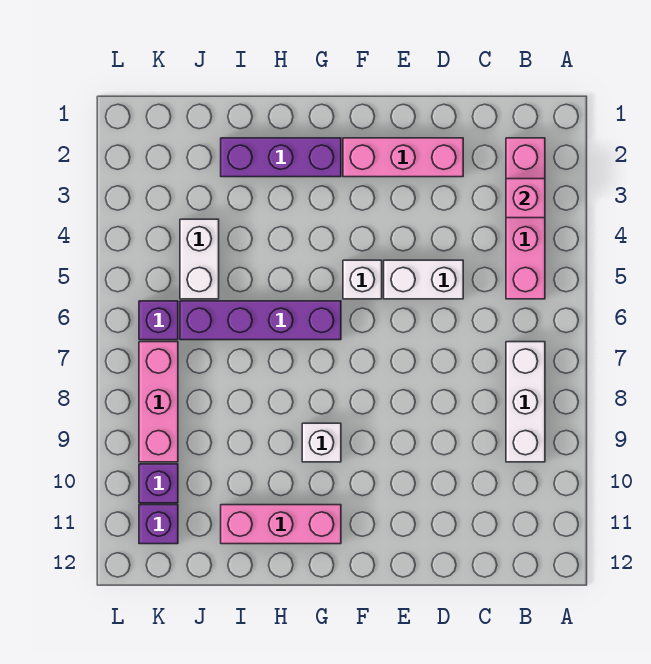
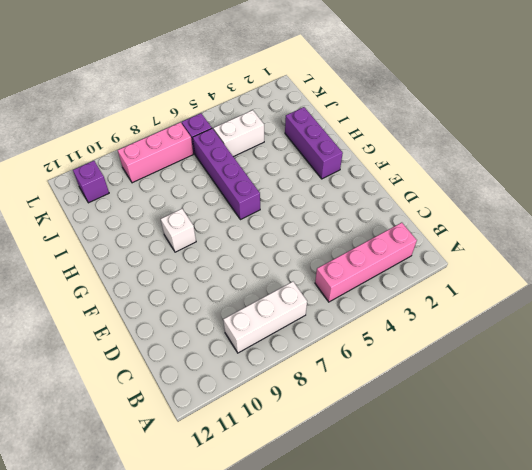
none -> pink brick D2:F2 level 1
none -> white brick D5:E5 level 1
none -> white brick F5 level 1

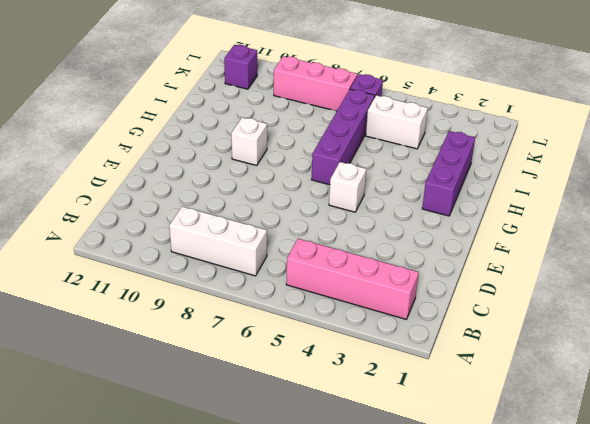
none -> pink brick D2:F2 level 1
none -> white brick D5:E5 level 1
none -> pink brick G11:I11 level 1

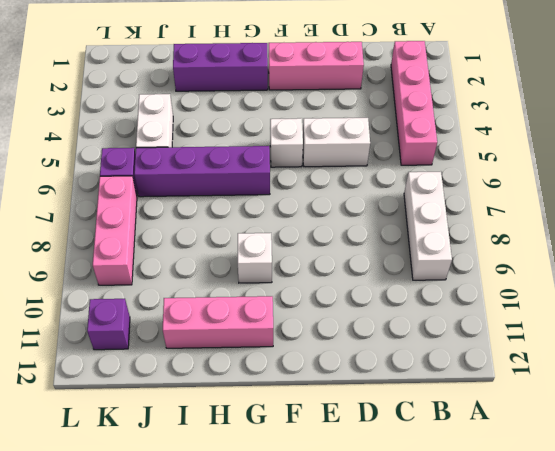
none -> purple brick K10 level 1
none -> pink brick B3 level 2

